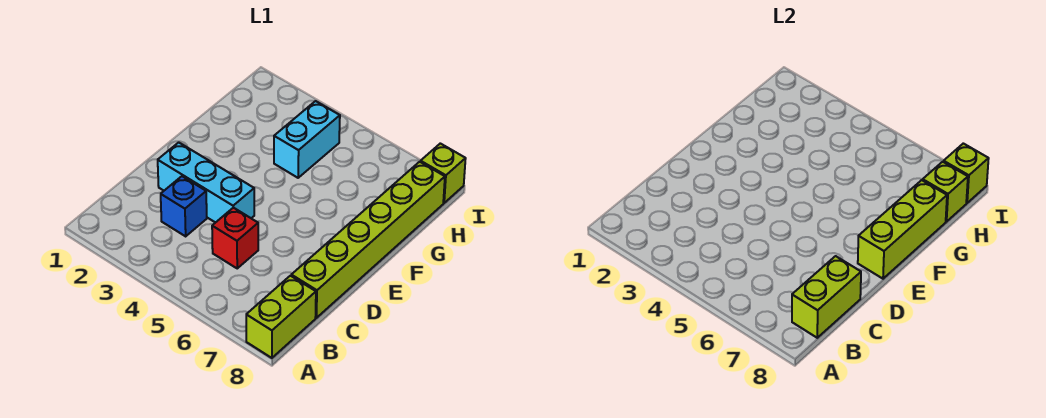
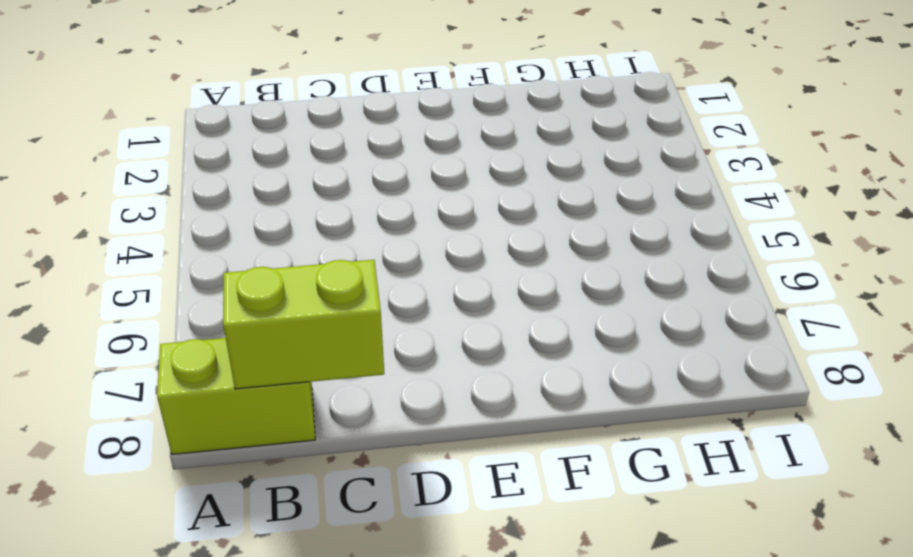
none -> blue brick C3 level 1
none -> red brick C5 level 1

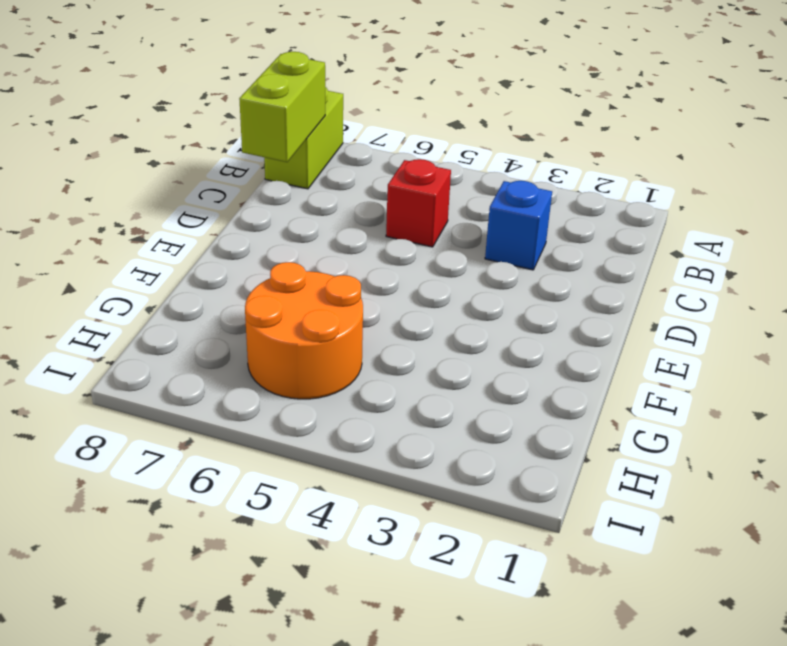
orange round brick G5:H6 level 1 -> none
none -> lime brick C8:H8 level 1
none -> cyan brick D2:D4 level 1

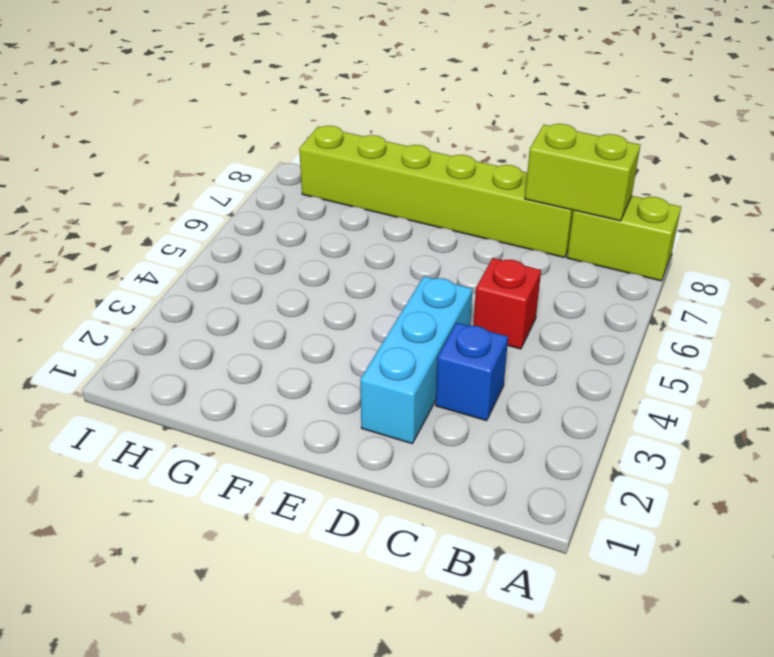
none -> cyan brick G4:H4 level 1
none -> lime brick I8 level 1

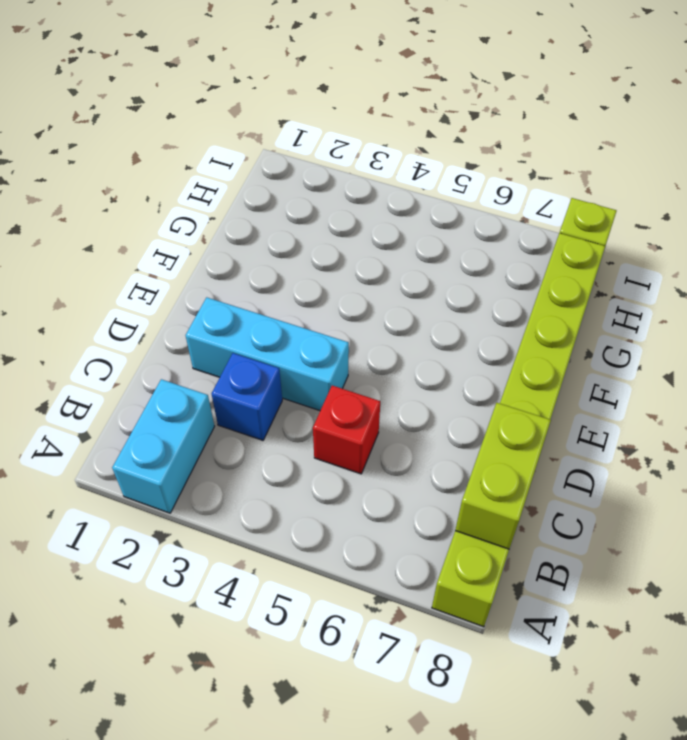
cyan brick A2:B2 level 1 -> cyan brick G4:H4 level 1
none -> lime brick E8:G8 level 2
none -> lime brick H8 level 2

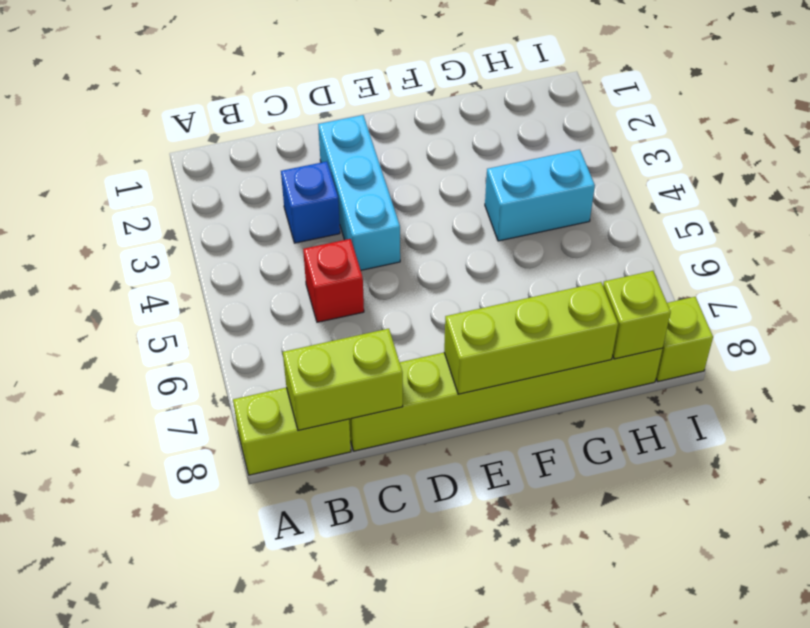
none -> lime brick I8 level 2

